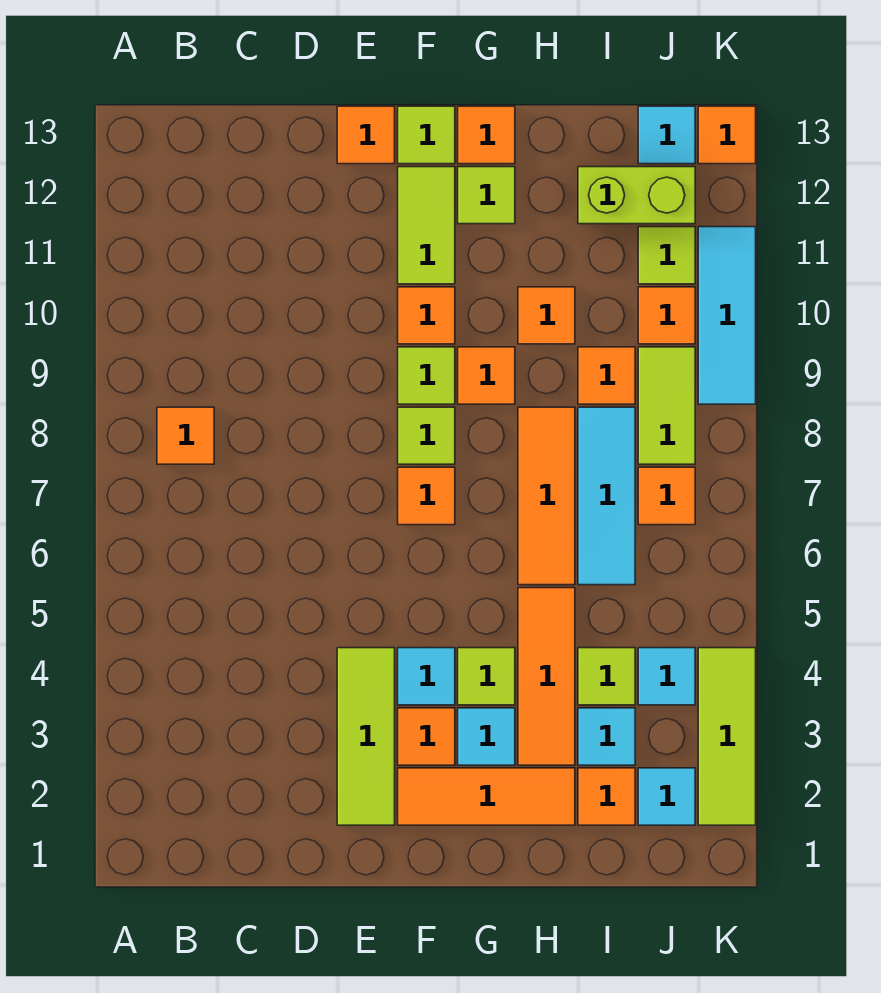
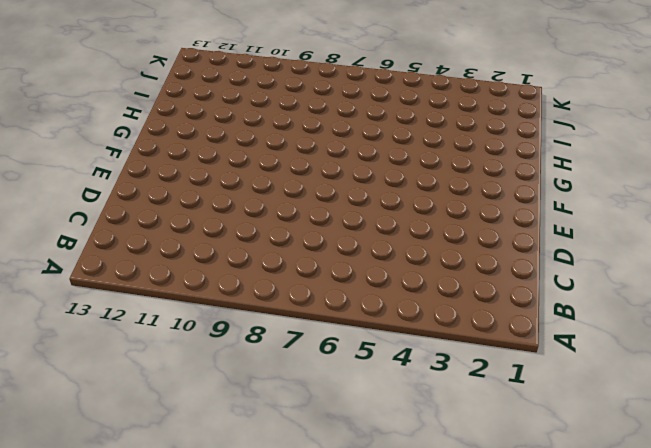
none -> orange tile B8 level 1
none -> lime tile E2:E4 level 1
none -> orange tile E13 level 1
none -> orange tile F2:H2 level 1

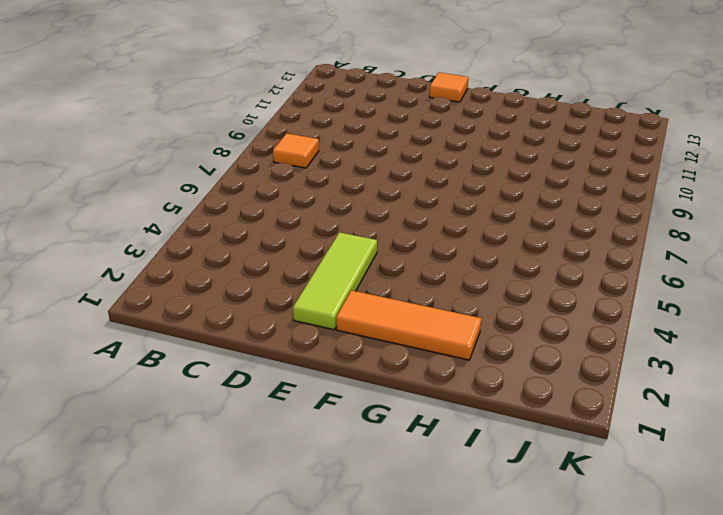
none -> orange tile F3 level 1
none -> cyan tile F4 level 1
none -> orange tile F7 level 1
none -> lime tile F8 level 1

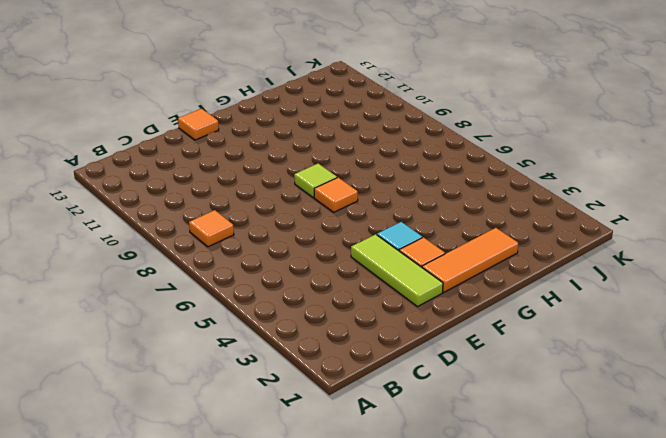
none -> lime tile F9 level 1
none -> orange tile F10 level 1
none -> lime tile F11:F12 level 1
none -> lime tile F13 level 1

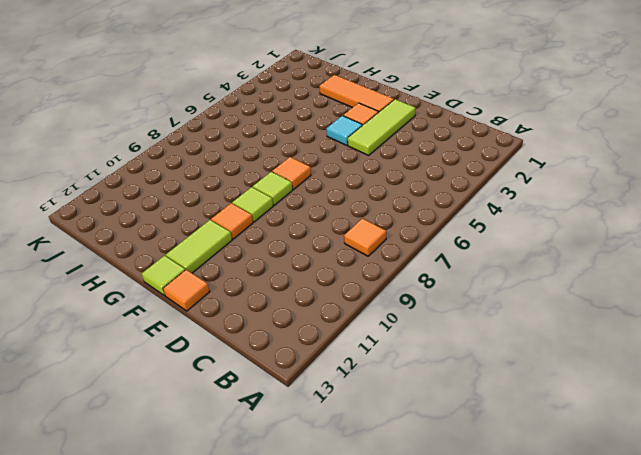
none -> cyan tile G3 level 1
none -> lime tile G4 level 1
none -> orange tile G9 level 1
none -> lime tile G12 level 1

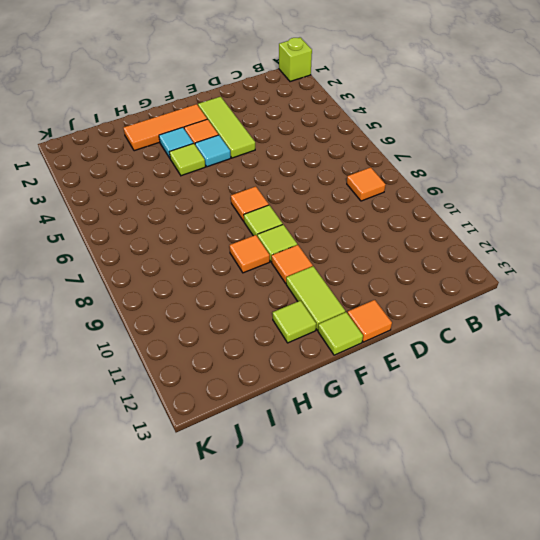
lime brick A1 level 1 -> none
none -> orange tile G13 level 1
none -> orange tile H3:H5 level 1
none -> orange tile H6:H8 level 1
none -> orange tile H10 level 1

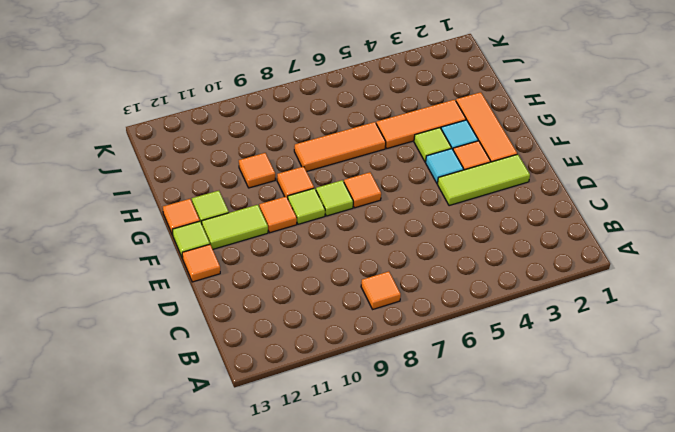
none -> orange tile I2 level 1
none -> cyan tile I3 level 1
none -> lime tile I4 level 1
none -> cyan tile I6:I8 level 1

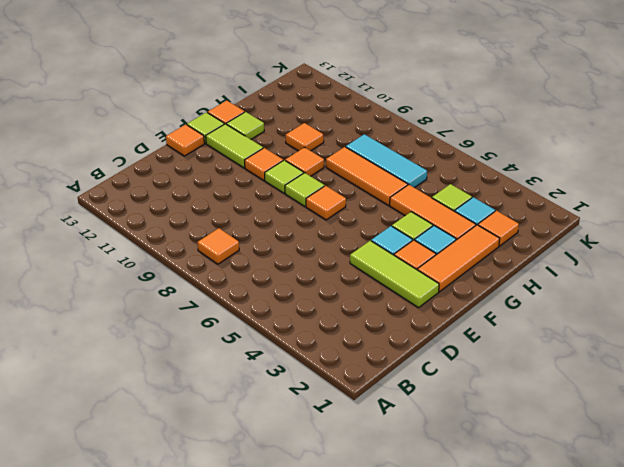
none -> orange tile I9 level 1
none -> lime brick I12:J12 level 1
none -> cyan tile J2 level 1
none -> cyan tile J4 level 1

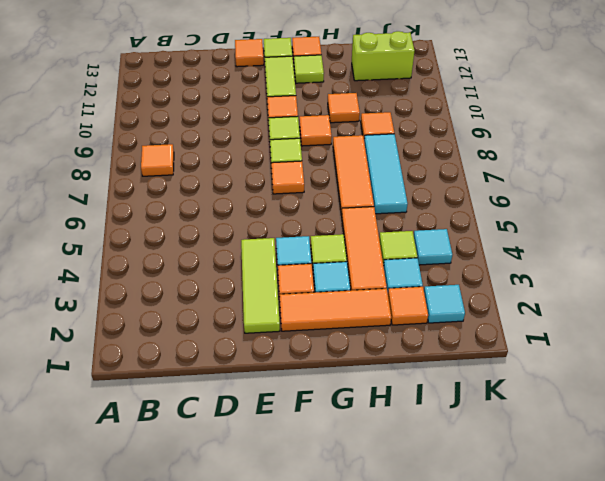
none -> orange tile J7 level 1
none -> lime tile J8:J9 level 1
none -> orange tile J10 level 1
none -> lime tile J11 level 1

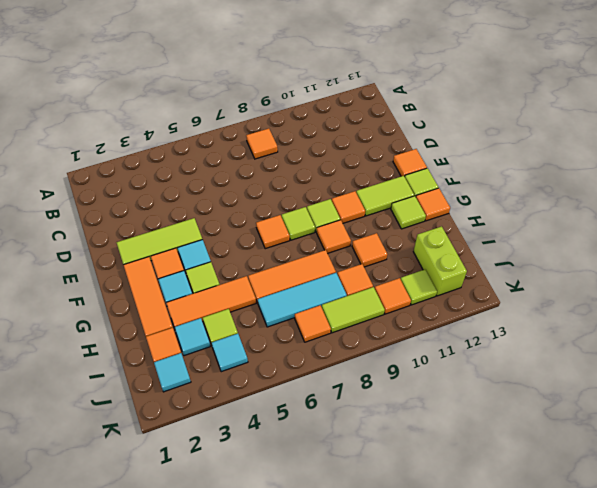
none -> cyan tile J13 level 1
none -> lime tile K2:K4 level 1
none -> cyan tile K9:K11 level 1
none -> orange tile K13 level 1

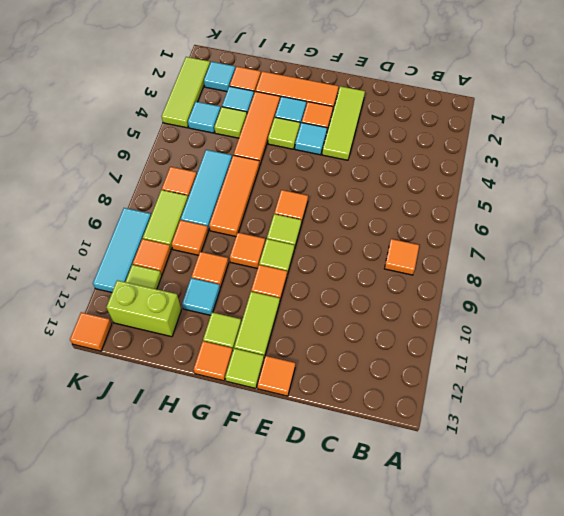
cyan tile H11 level 1 -> cyan tile J13 level 1

